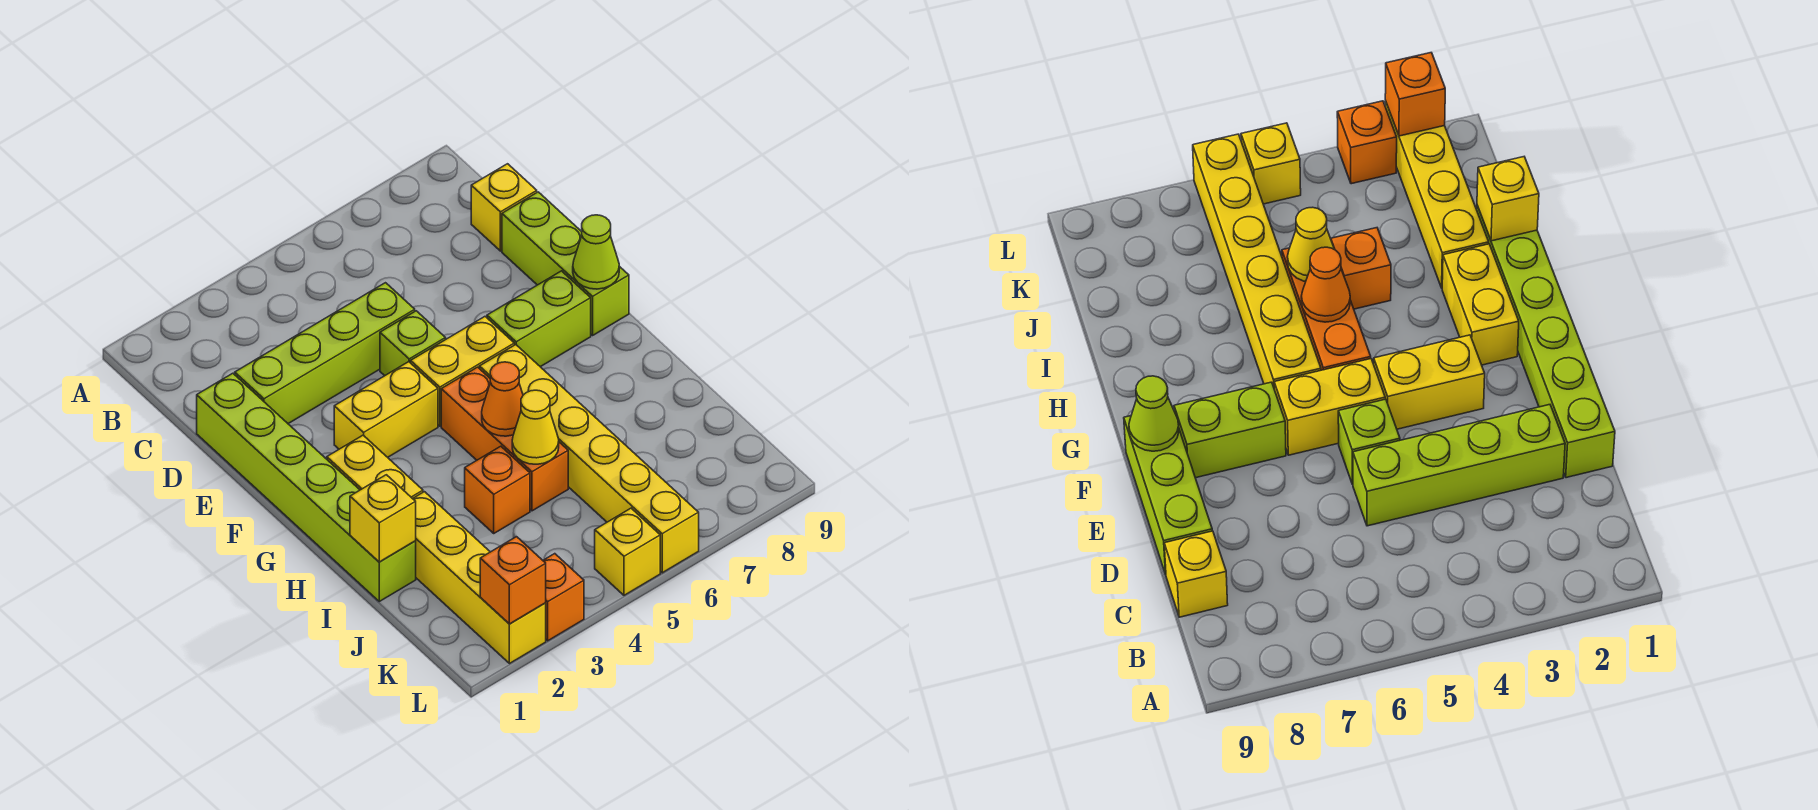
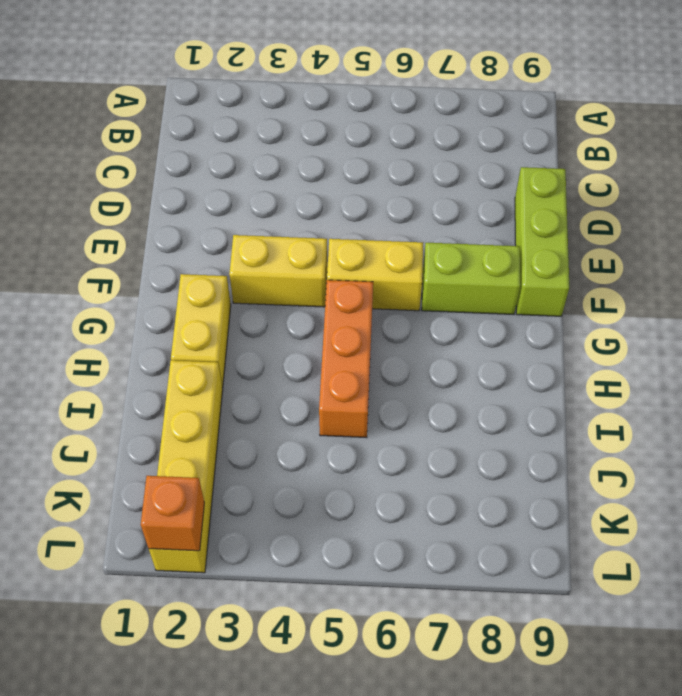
none -> yellow brick C9 level 1
none -> lime brick D1:I1 level 1
none -> lime brick D2:D5 level 1

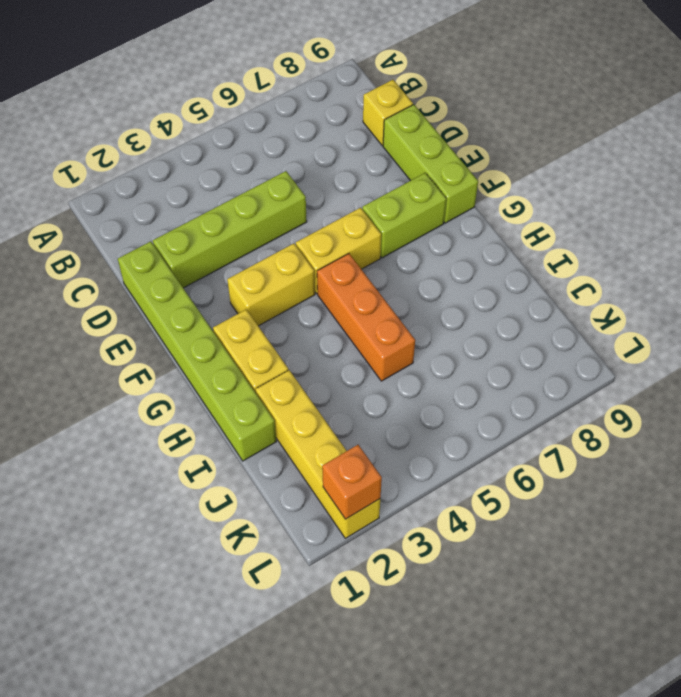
none -> lime brick E5 level 1
none -> yellow brick G6:L6 level 1
none -> orange brick I4 level 1

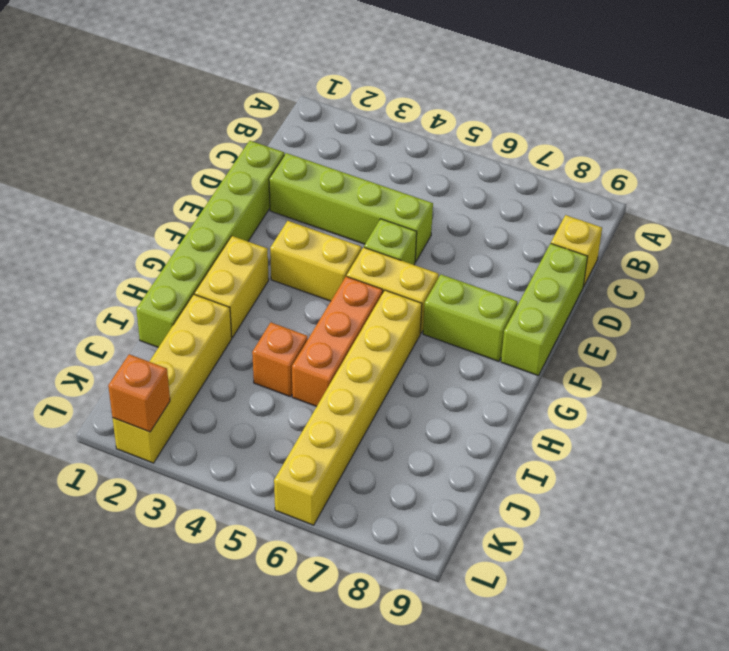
none -> orange brick L3 level 1
none -> yellow brick L5 level 1
none -> lime cone F9 level 2

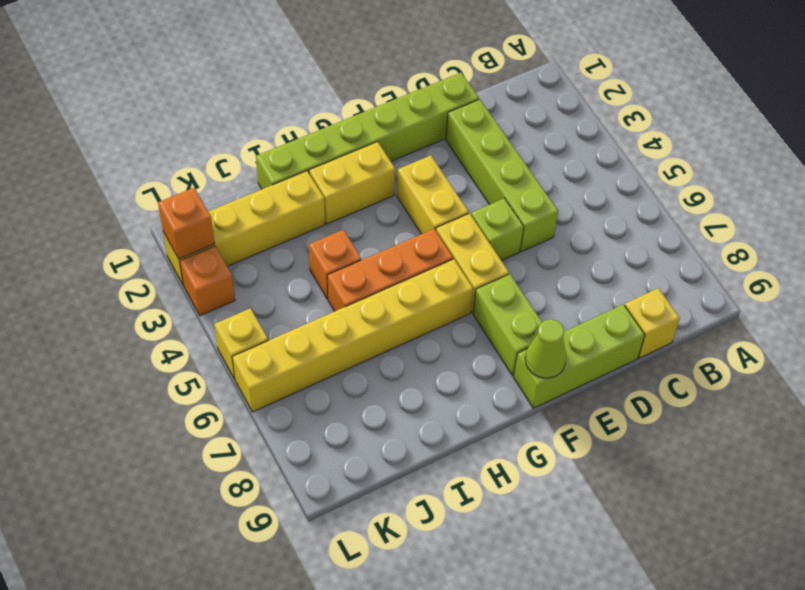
none -> orange cone H5 level 2
none -> yellow brick I1 level 2
none -> yellow cone I5 level 2

